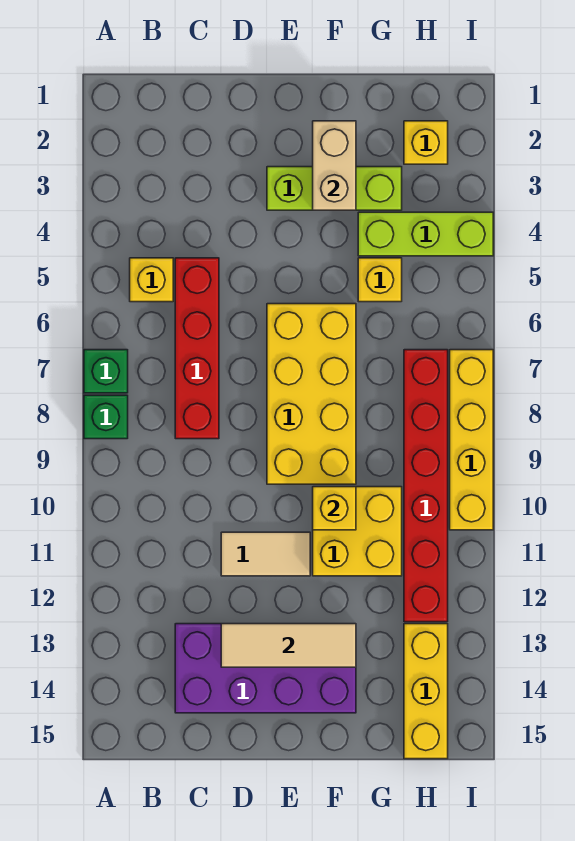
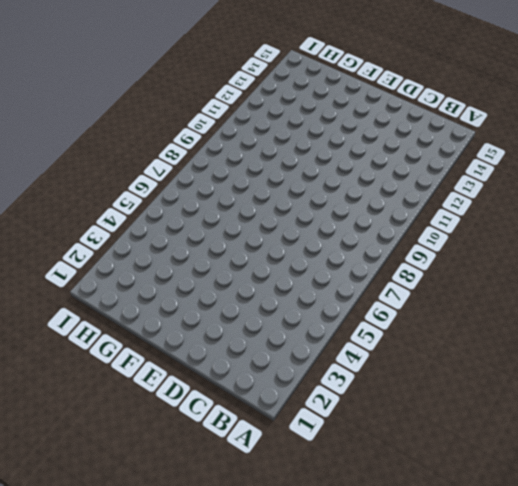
none -> green brick A7 level 1
none -> green brick A8 level 1
none -> yellow brick B5 level 1

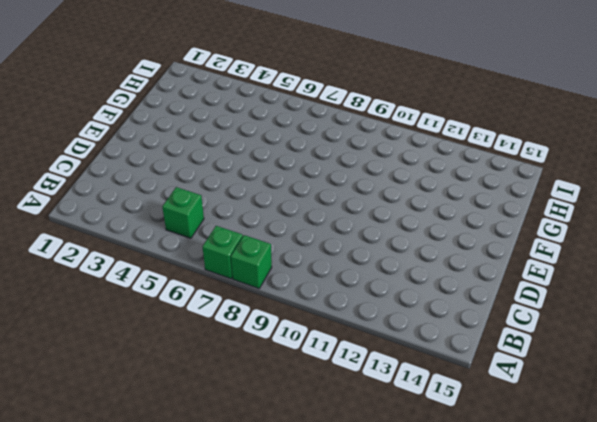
green brick B5 level 1 -> yellow brick B5 level 1
none -> red brick C5:C8 level 1
none -> purple brick C13:F14 level 1
none -> tan tile D11:E11 level 1

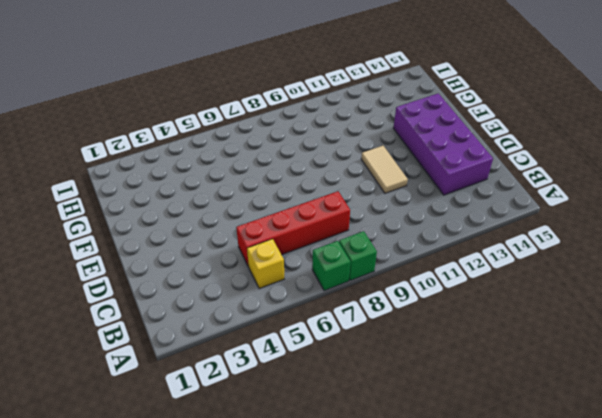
none -> lime brick E3:G3 level 1
none -> yellow brick E6:F9 level 1
none -> yellow brick F10:G11 level 1

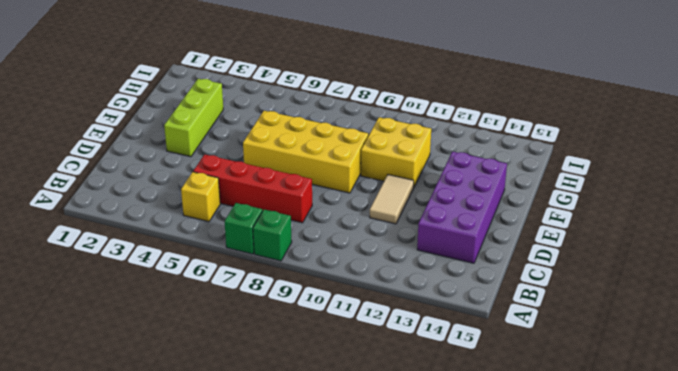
none -> lime brick G4:I4 level 1
none -> yellow brick G5 level 1
none -> yellow brick H2 level 1

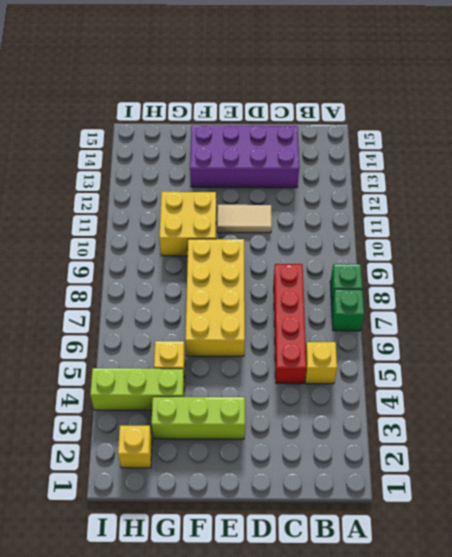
none -> red brick H7:H12 level 1
none -> yellow brick H13:H15 level 1
none -> yellow brick I7:I10 level 1

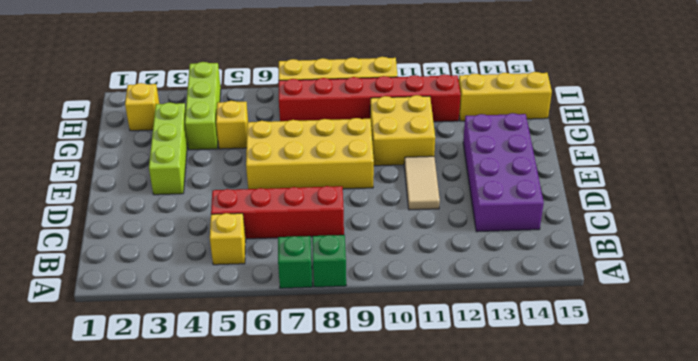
none -> tan tile D13:F13 level 2
none -> tan brick F2:F3 level 2
none -> yellow brick F10 level 2

